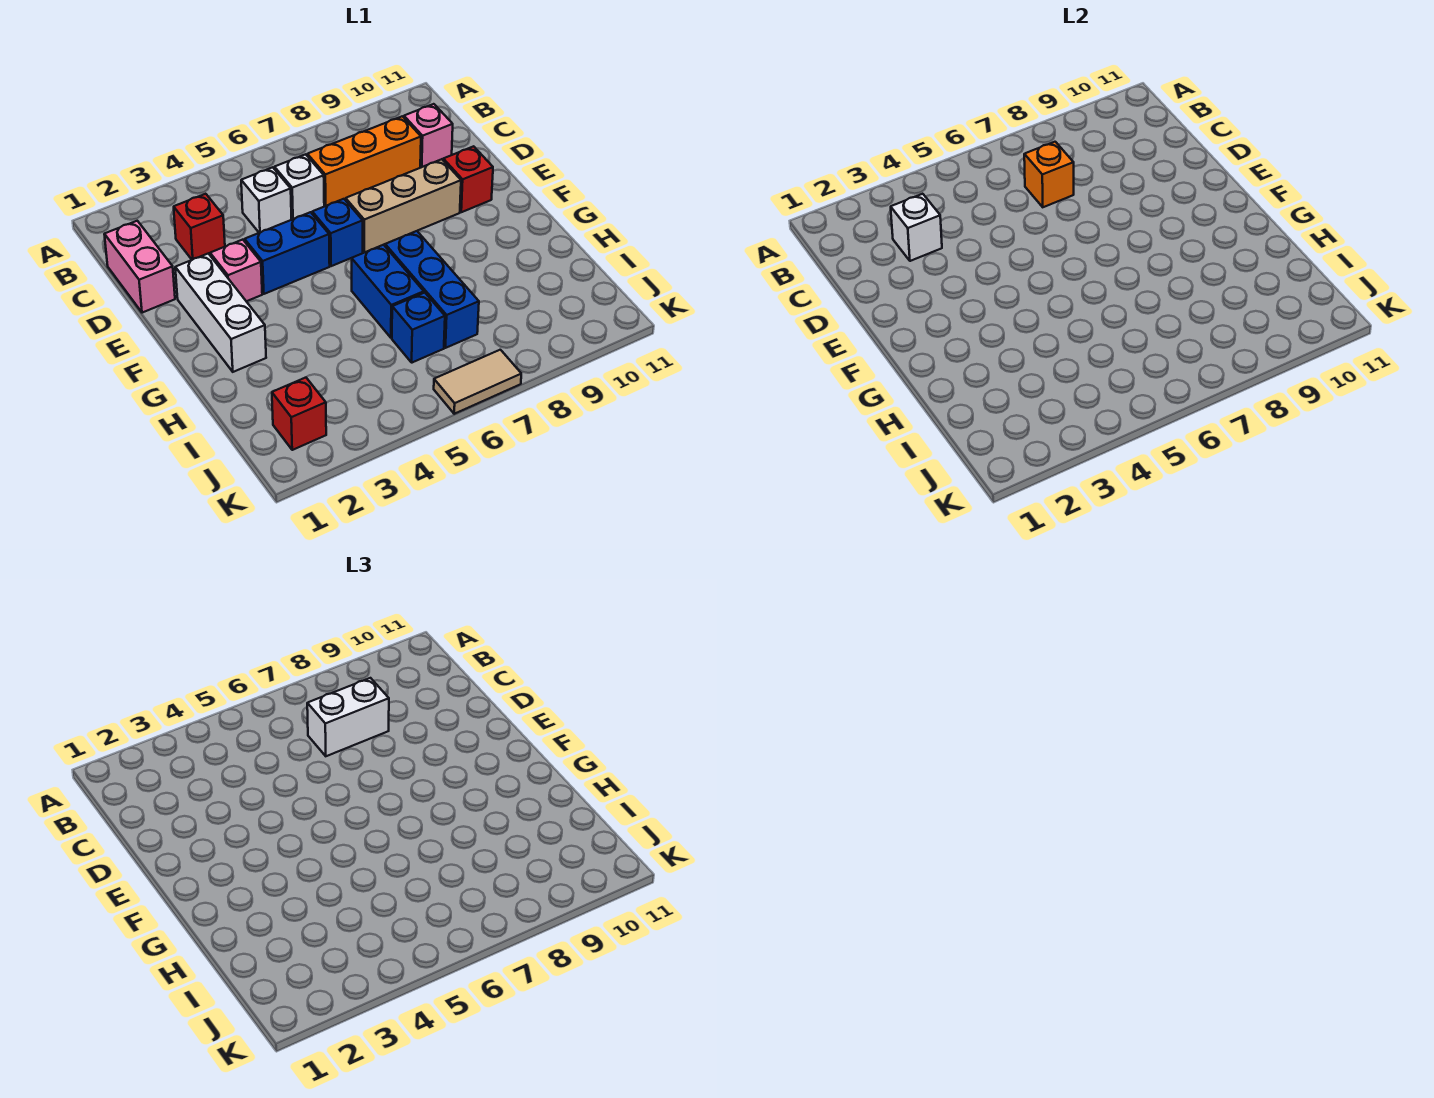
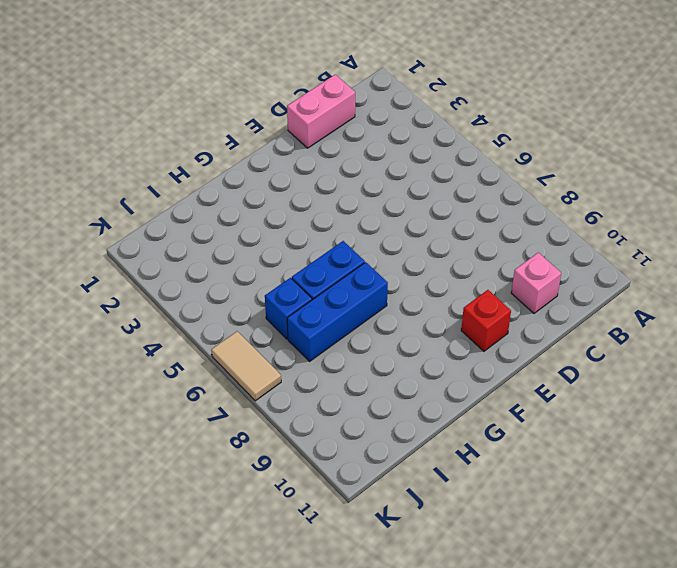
none -> red brick C3 level 1
none -> white brick C5 level 1
none -> white brick C6 level 1

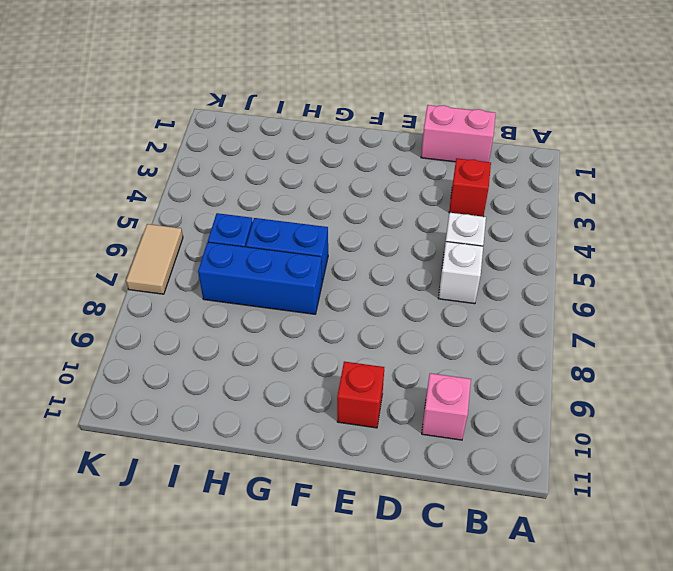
none -> orange brick C7:C9 level 1
none -> white brick E2:G2 level 1
none -> pink brick E3 level 1

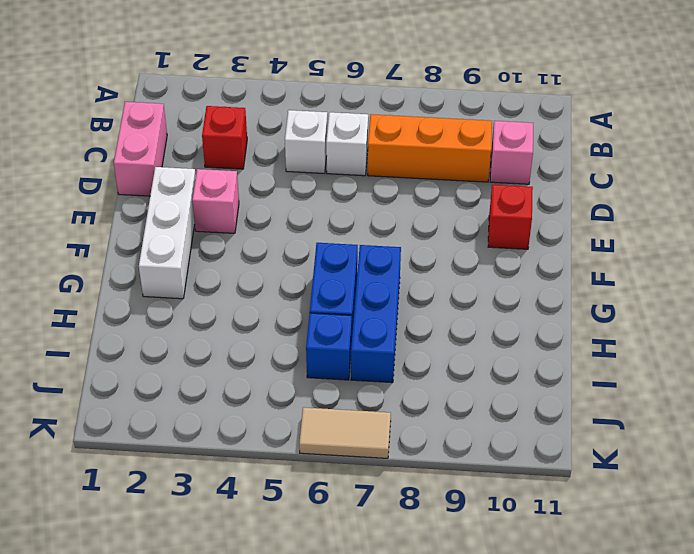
none -> blue brick E4:E5 level 1
none -> blue brick E6 level 1
none -> tan brick E7:E9 level 1

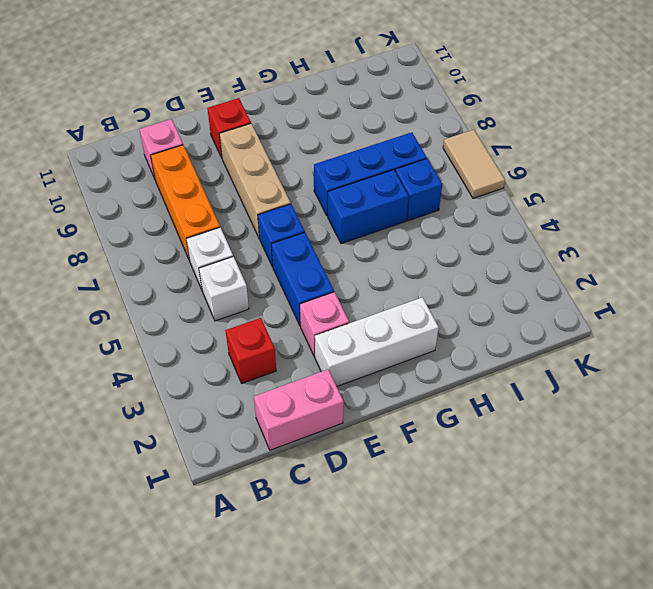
none -> red brick J2 level 1
none -> white brick C3 level 2
none -> orange brick C7 level 2

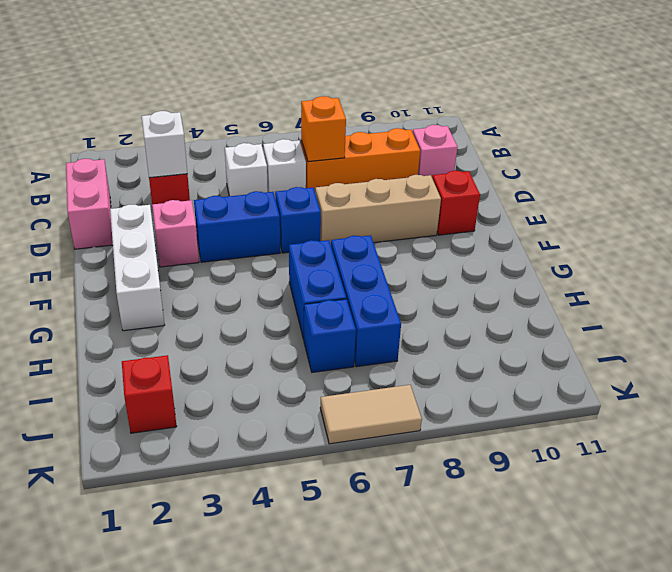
none -> white brick C7:C8 level 3

